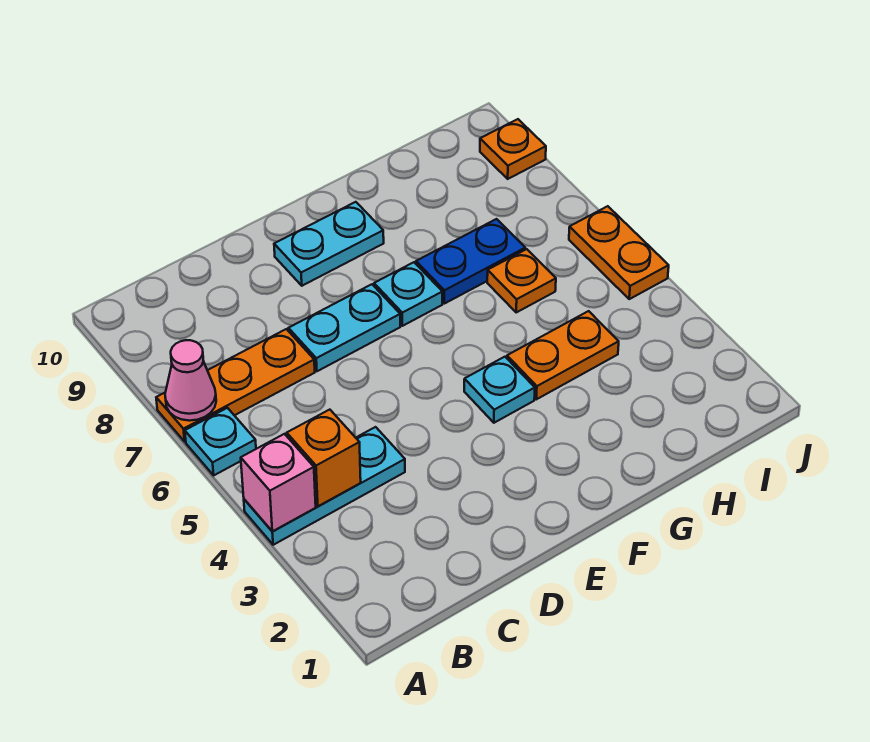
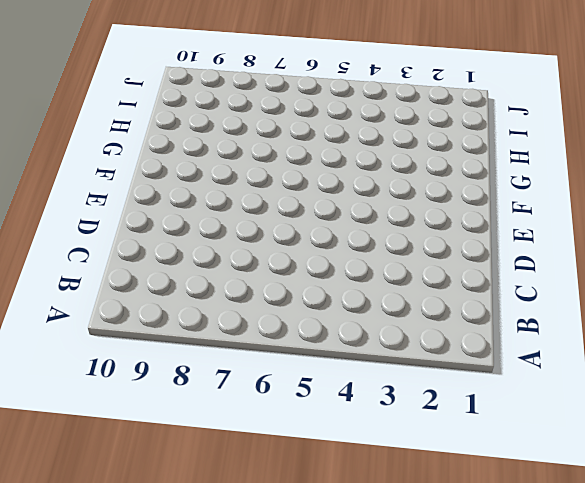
none -> cyan plate A4:C4 level 1
none -> cyan plate A6 level 1
none -> orange plate A7:C7 level 1

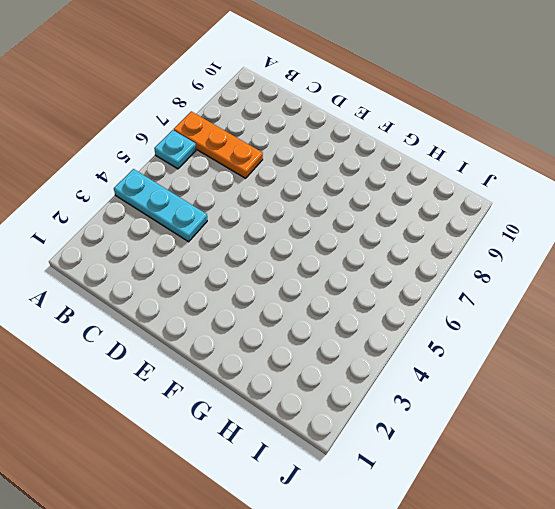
none -> cyan plate D7:E7 level 1
none -> cyan plate E9:F9 level 1
none -> cyan plate F4 level 1

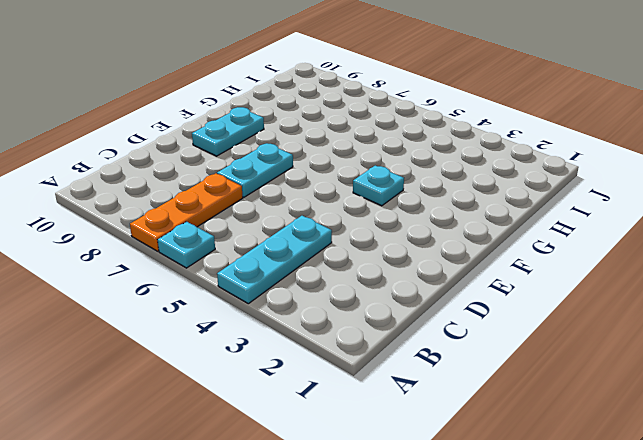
none -> cyan plate F7 level 1
none -> orange plate G4:H4 level 1
none -> blue plate G7:H7 level 1

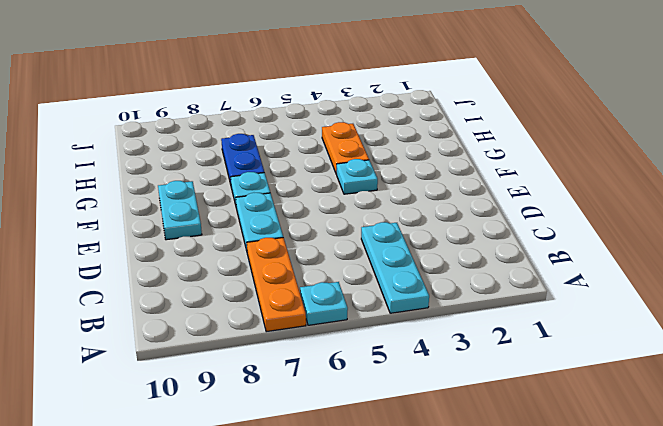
none -> orange plate H6 level 1
none -> orange plate J5:J6 level 1
none -> orange plate J9 level 1

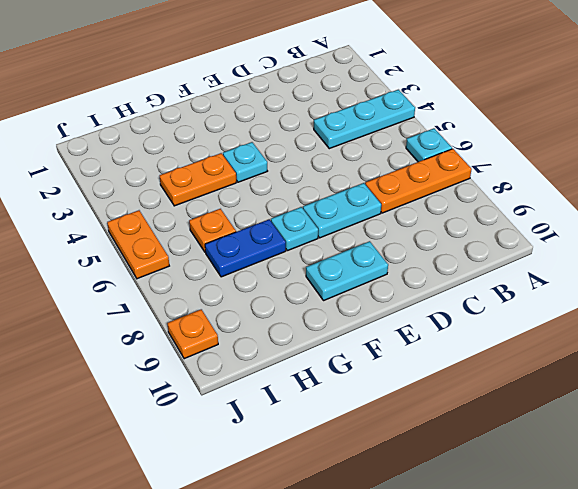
none -> pink brick A4 level 2
none -> pink cone A7 level 2
none -> orange brick B4 level 2

